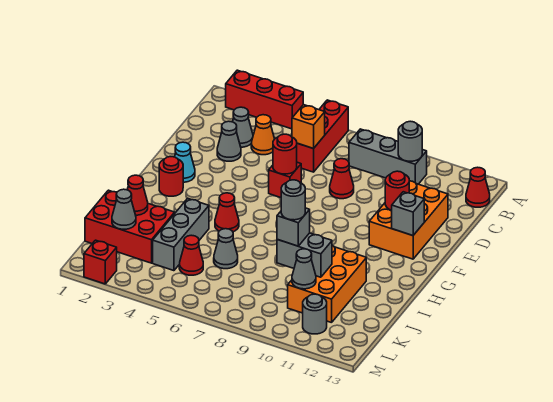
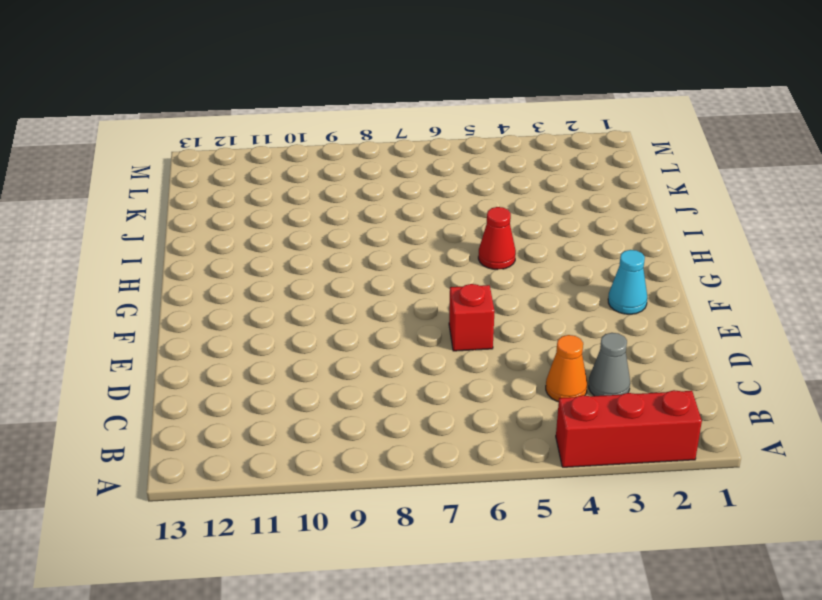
none -> red brick A6:C6 level 1
none -> grey brick B8:B10 level 1
none -> red cone B13 level 1
none -> grey cone D3 level 1

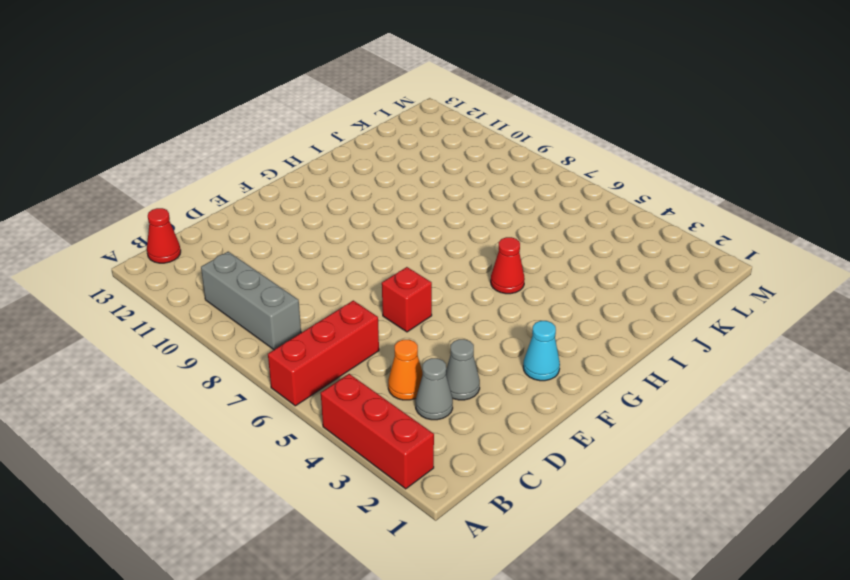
none -> red cone D8 level 1
none -> orange brick D11:F12 level 1
none -> red round brick G2 level 1
none -> grey brick I4:K4 level 1

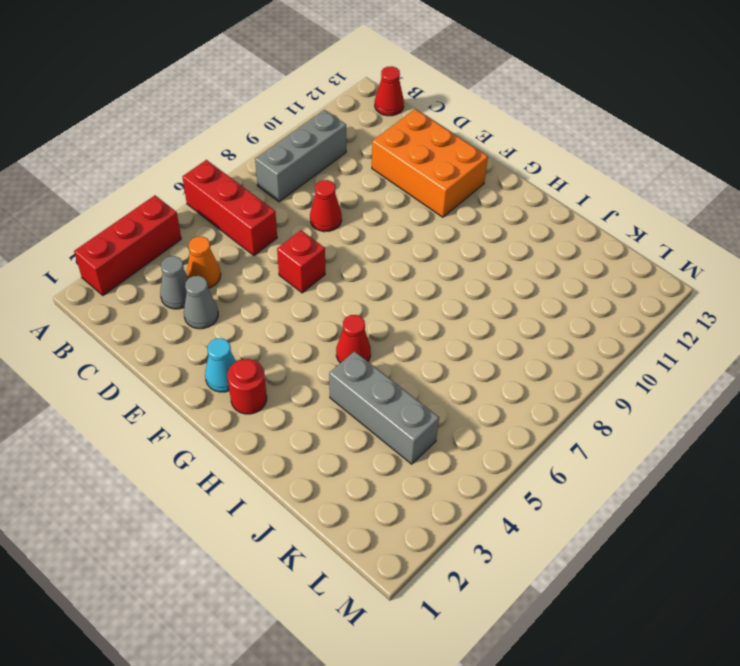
none -> orange brick I10:K11 level 1
none -> red brick J1:K3 level 1
none -> grey cone J6 level 1
none -> red cone K5 level 1

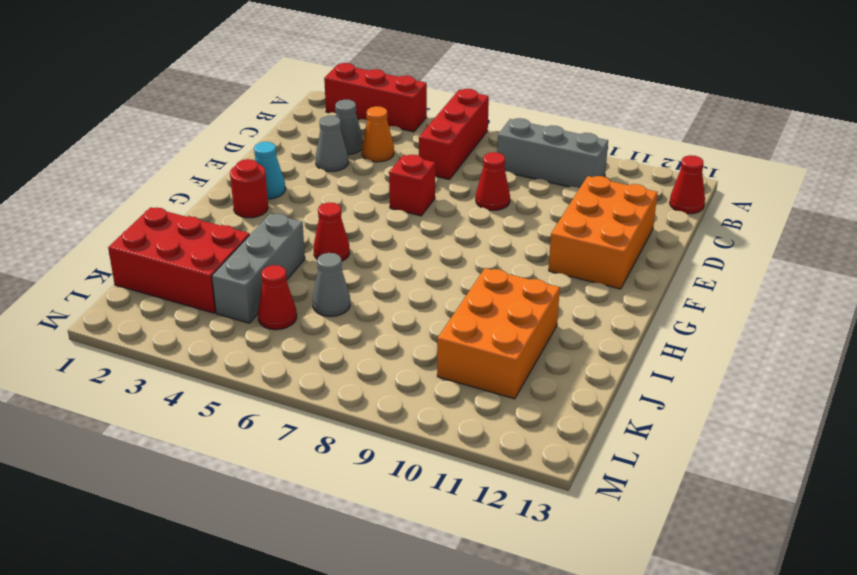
none -> grey round brick L11 level 1
none -> red brick M2 level 1
none -> grey round brick B10 level 2
none -> orange brick C6 level 2

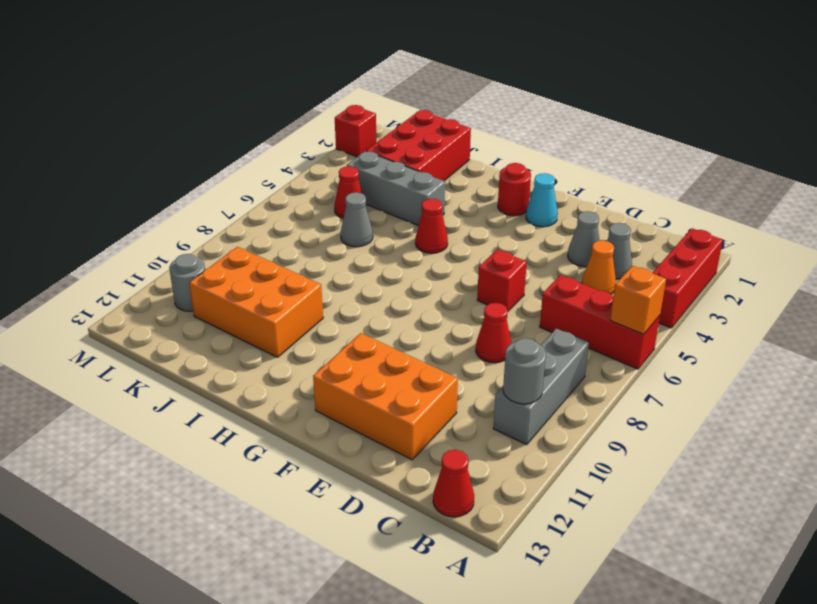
orange brick A6 level 2 -> orange brick C6 level 2
none -> red round brick E6 level 2
none -> red round brick E11 level 2
none -> grey brick F12 level 2
none -> red cone J2 level 2

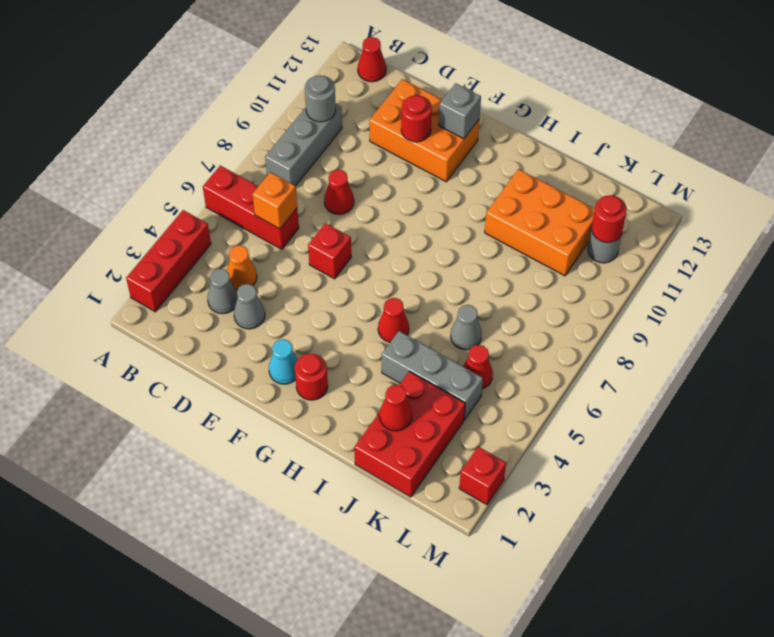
red round brick L11 level 2 -> red round brick E6 level 2
none -> grey brick J9:J10 level 2
none -> grey cone K2 level 2
none -> grey cone K10 level 2
none -> grey brick J9 level 3

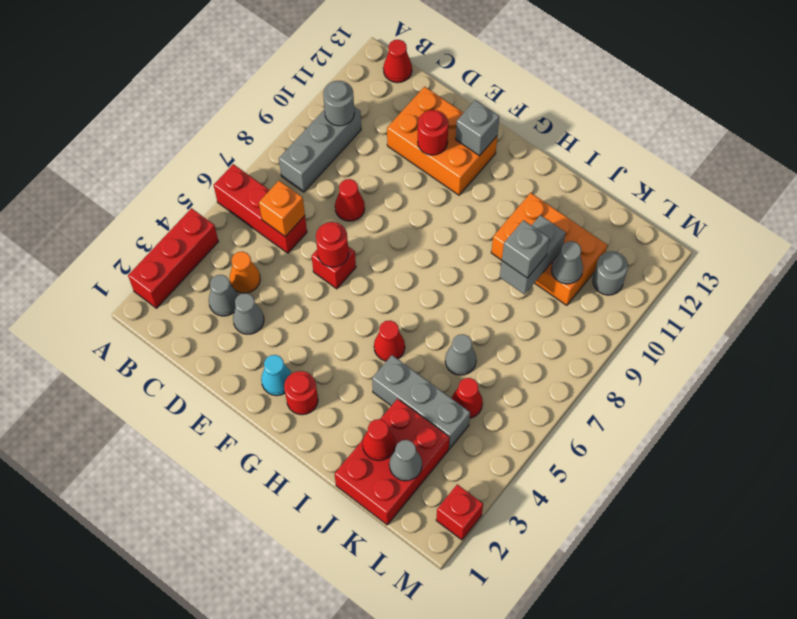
none -> grey round brick J9 level 4

